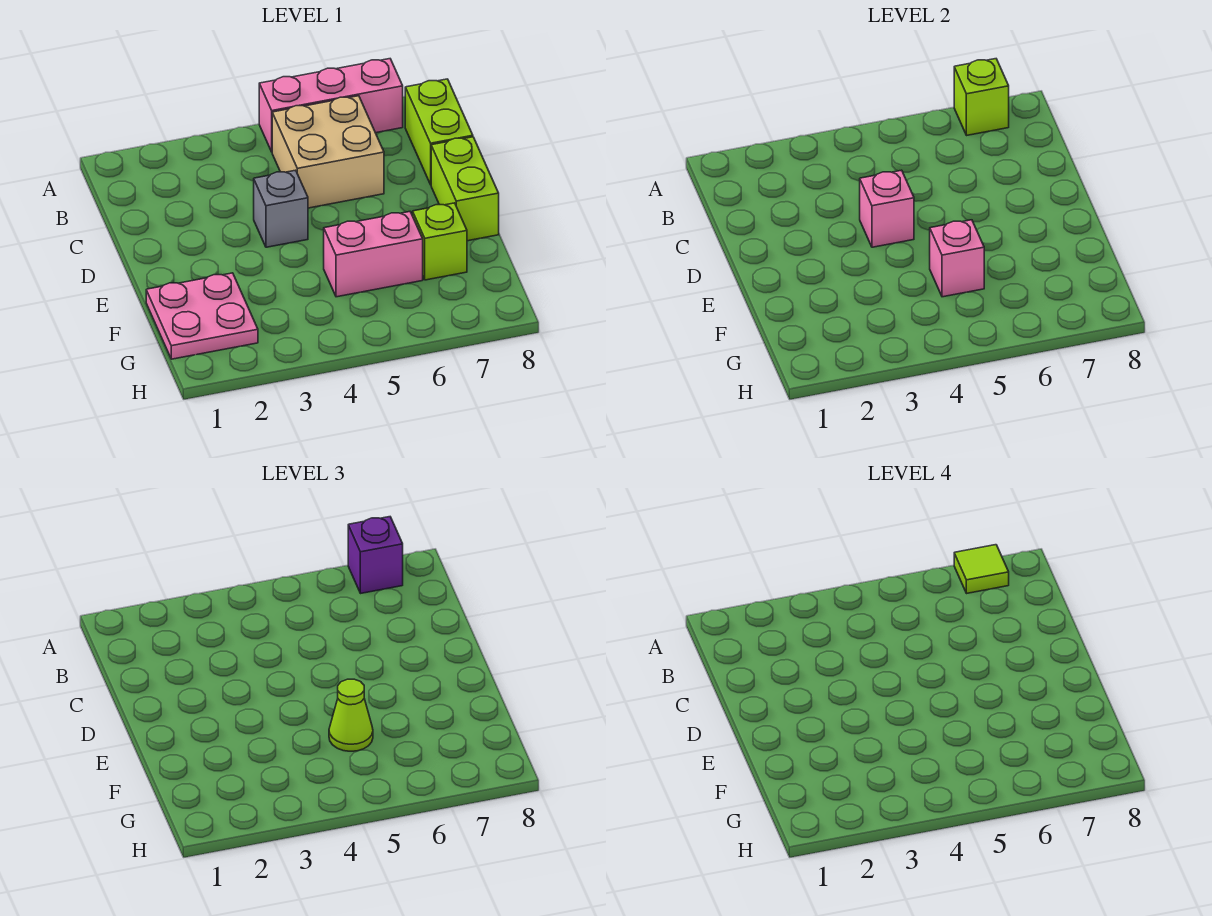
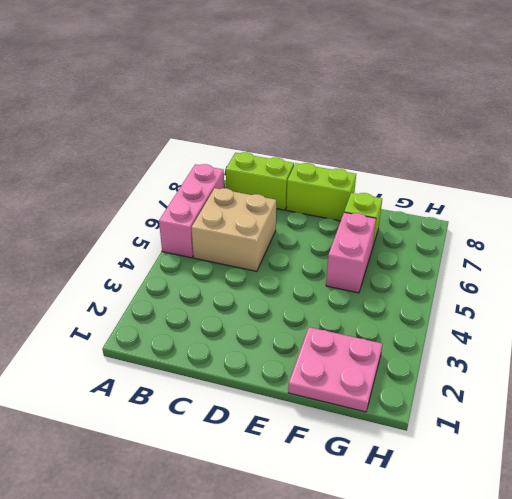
none -> grey brick D4 level 1
none -> lime brick A7 level 2
none -> pink brick D4 level 2

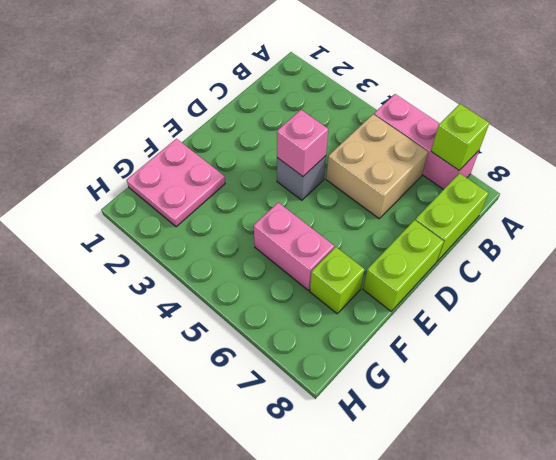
none -> pink brick F5 level 2
none -> purple brick A7 level 3
none -> lime cone F5 level 3

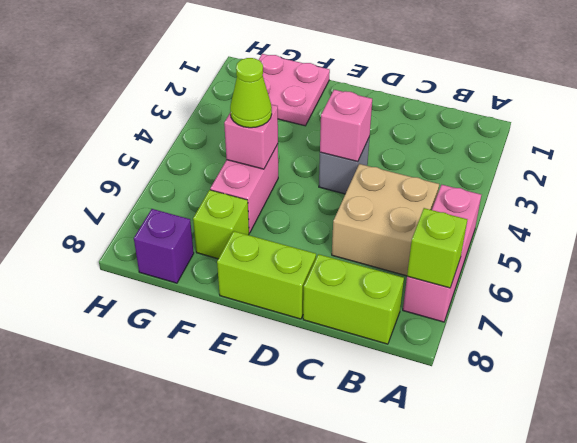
purple brick G8 level 1 -> purple brick A7 level 3
none -> lime tile A7 level 4

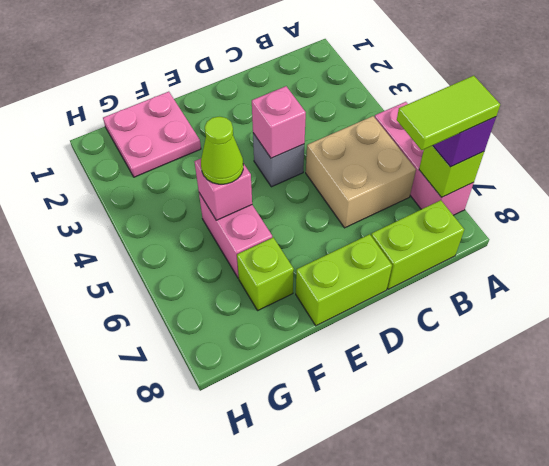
lime tile A7:B7 level 4 -> lime tile A7 level 4

